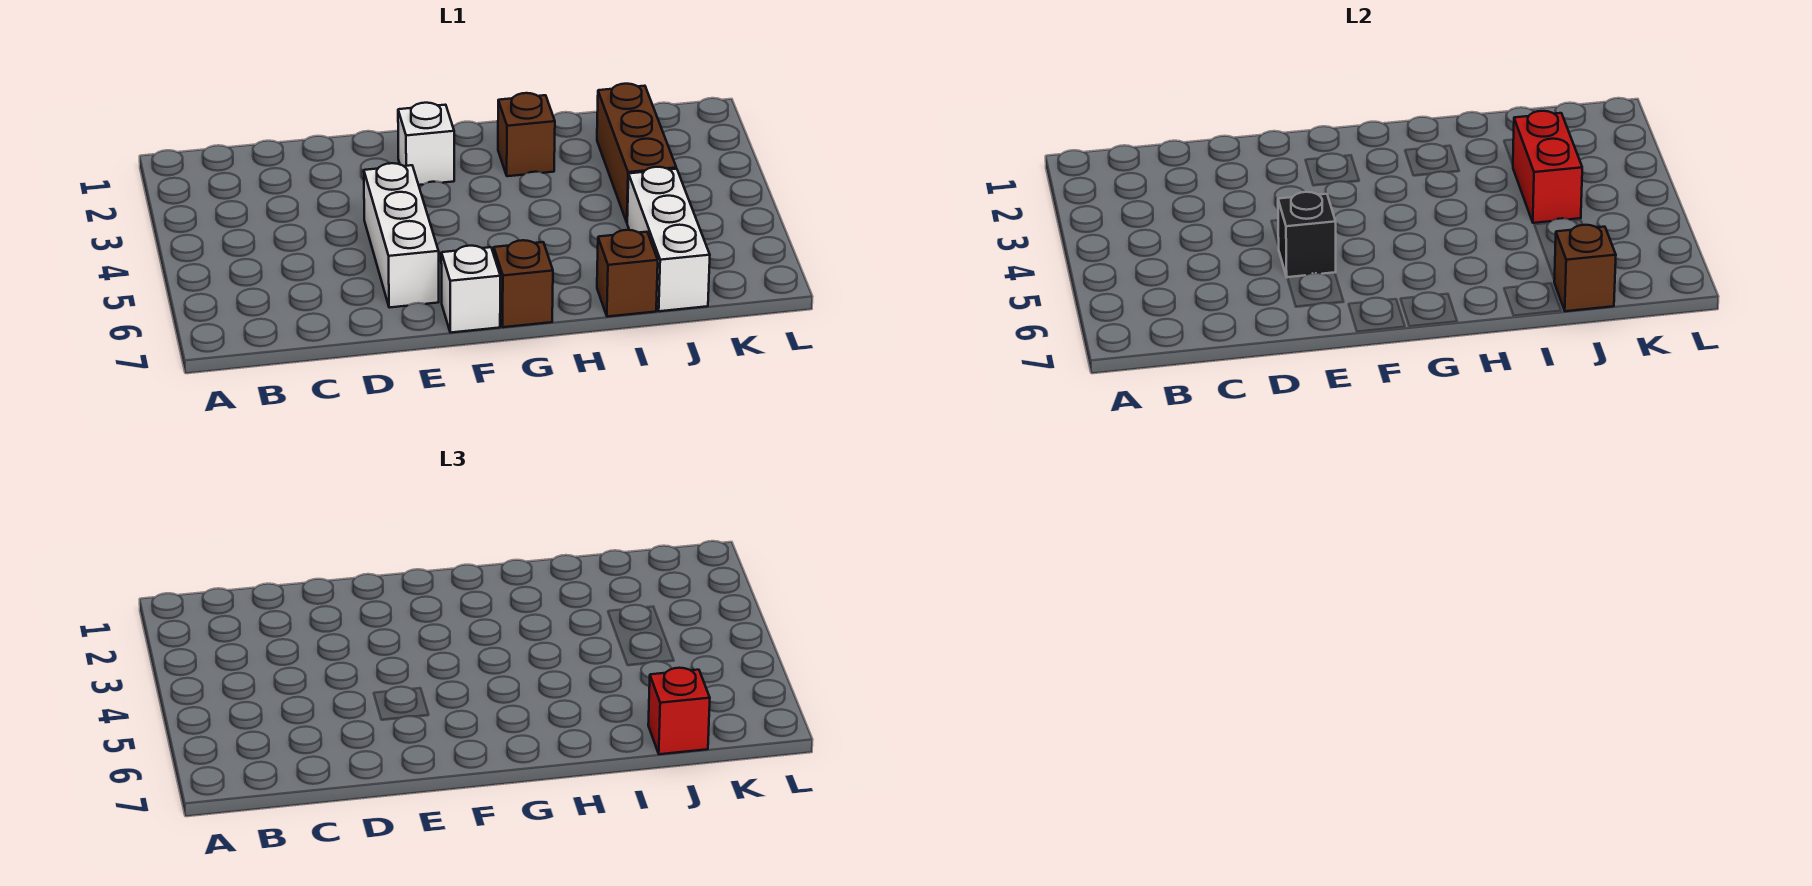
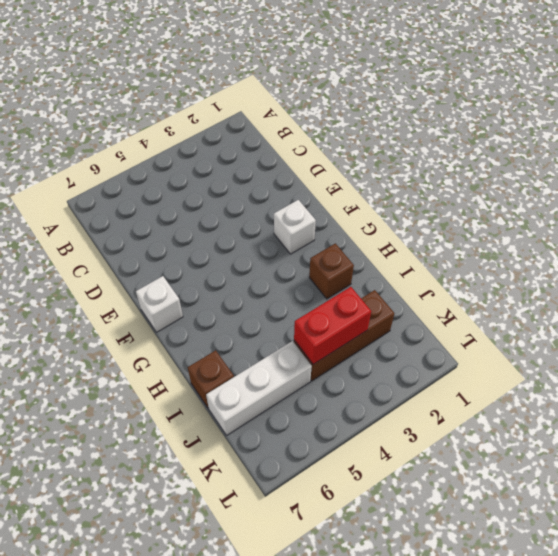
none -> white brick E4:E6 level 1
none -> brown brick G7 level 1
none -> black brick E5 level 2

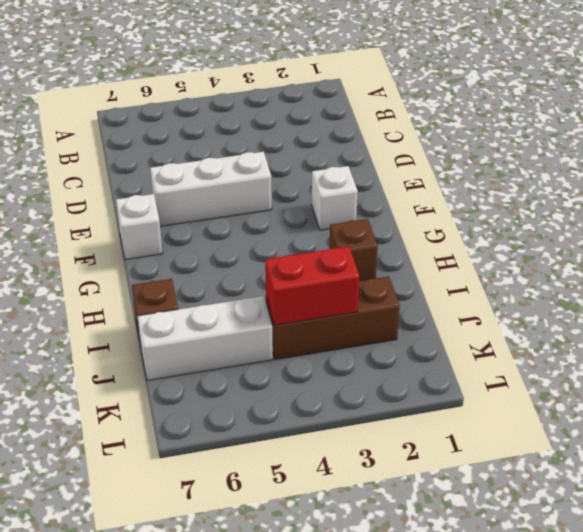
none -> brown brick G7 level 1
none -> black brick E5 level 2
none -> brown brick J7 level 2

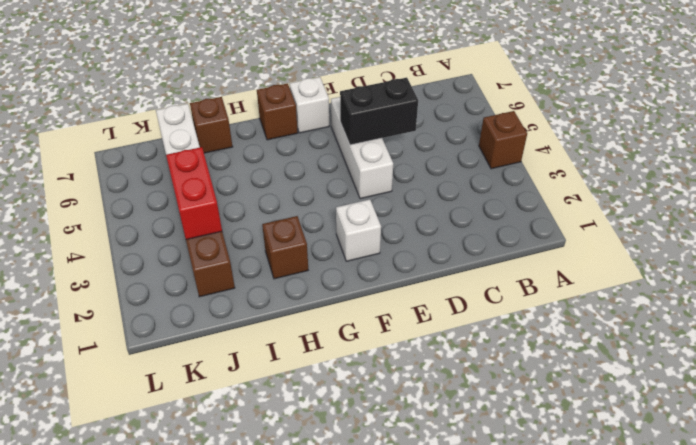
brown brick A4 level 1 -> brown brick J7 level 2
black brick D5:E5 level 2 -> black brick E5 level 2
none -> red brick J7 level 3

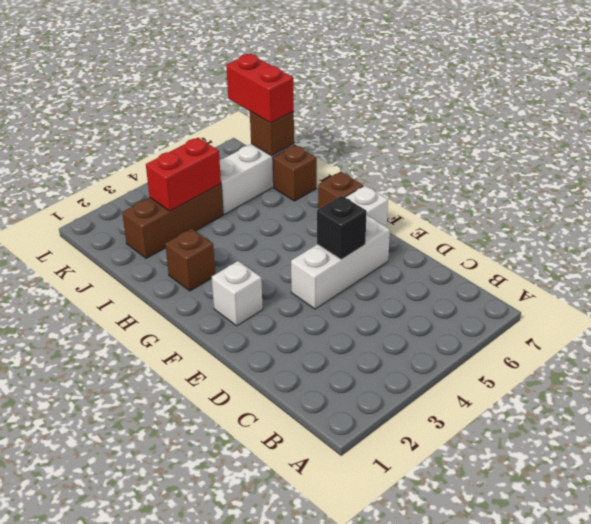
red brick J7:K7 level 3 -> red brick J7 level 3

